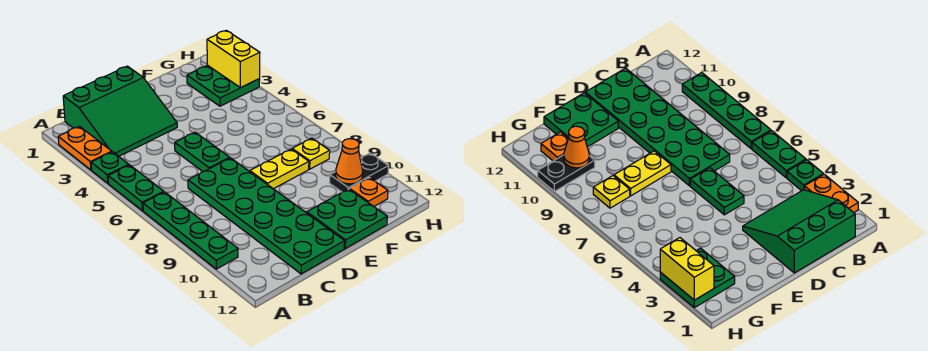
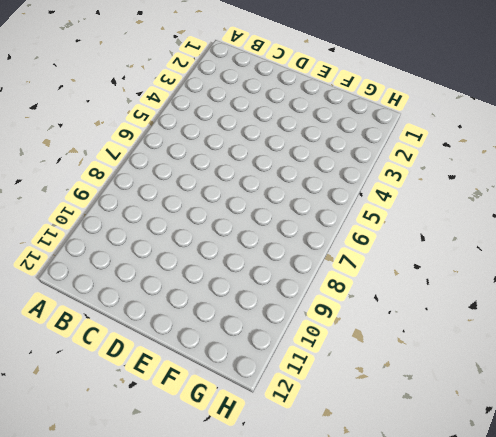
none -> orange plate A2:A3 level 1
none -> green plate A4 level 1
none -> green plate A5:A6 level 1

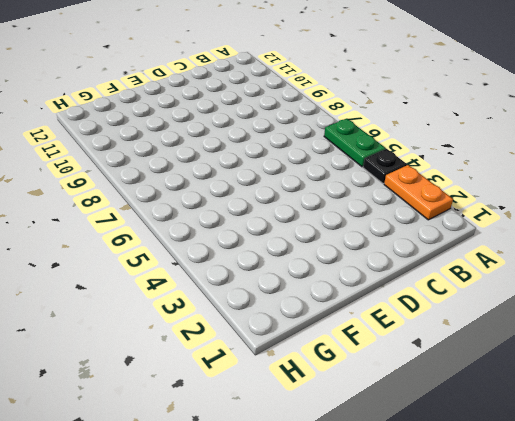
black plate A4 level 1 -> green plate A4 level 1
none -> green plate A7:A10 level 1
none -> green slope B1:D3 level 1 top 1
none -> green plate C7:D12 level 1

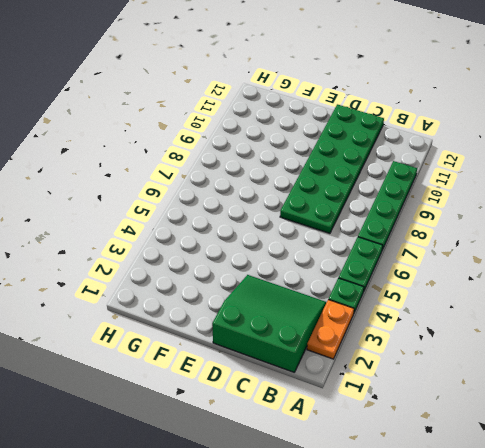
none -> green plate D5:D6 level 1
none -> yellow plate E8:F8 level 1
none -> green plate E11:F12 level 1

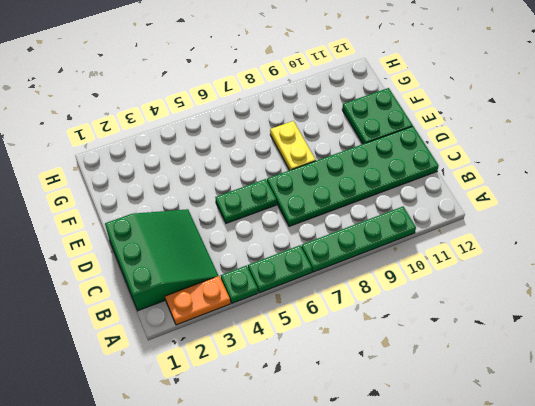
none -> green plate G2:H3 level 1
none -> yellow plate G8 level 1
none -> black plate G10:H10 level 1

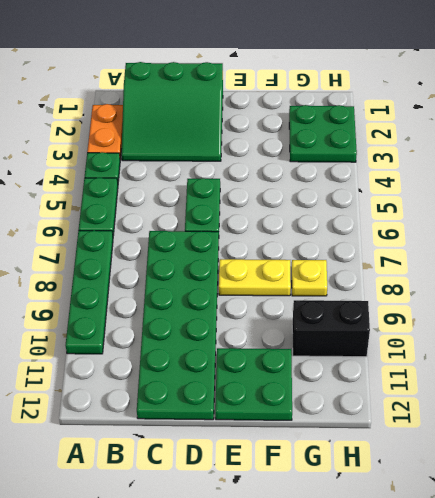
black brick G10:H10 level 1 -> black plate G10:H10 level 1
none -> orange plate G11 level 1
none -> orange cone G10 level 2
none -> yellow brick H2:H3 level 2

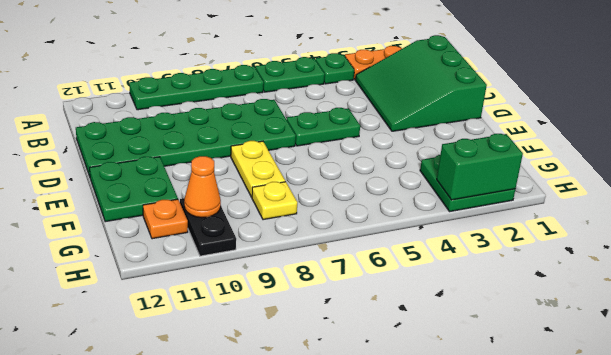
green brick H2:H3 level 2 -> yellow brick H2:H3 level 2

